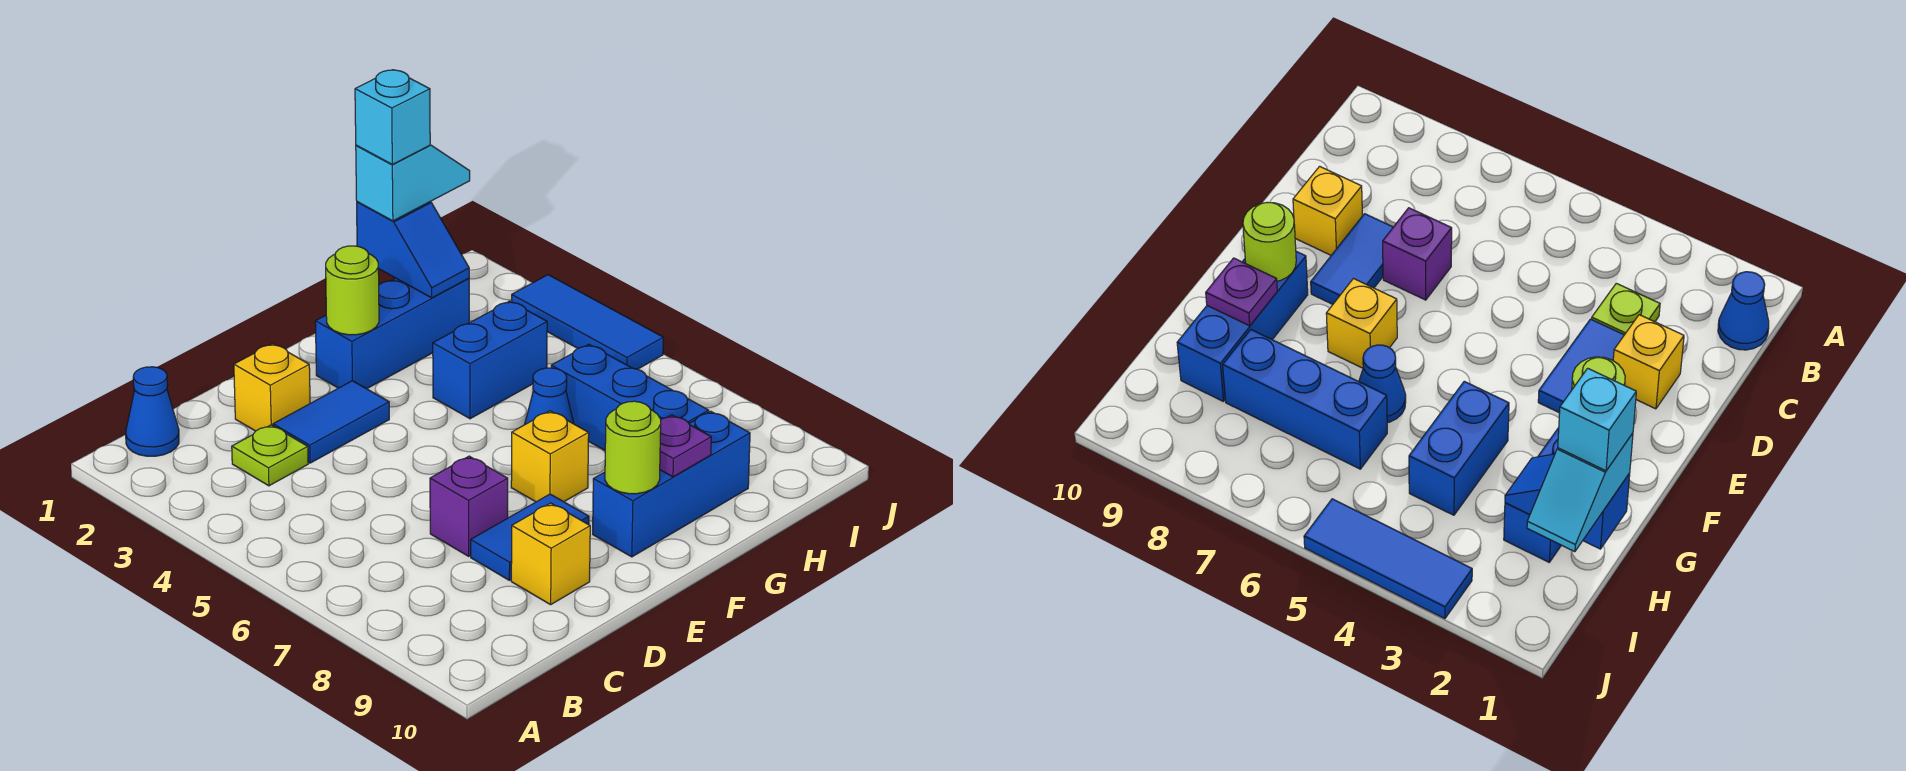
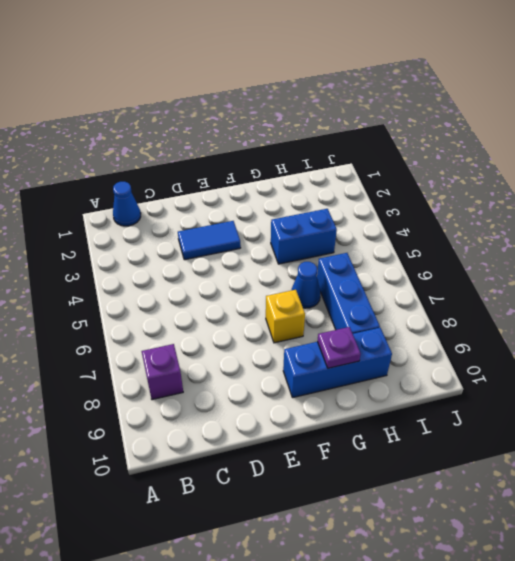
purple brick B8 level 1 -> purple brick D7 level 1
none -> lime plate C3 level 1
none -> yellow brick D2 level 1
none -> blue tile D8:E8 level 1

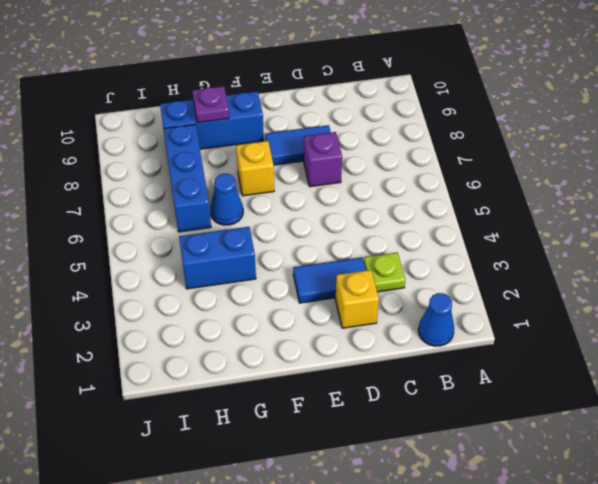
none -> yellow brick D9 level 1
none -> blue brick F2:H2 level 1
none -> blue tile J3:J5 level 1

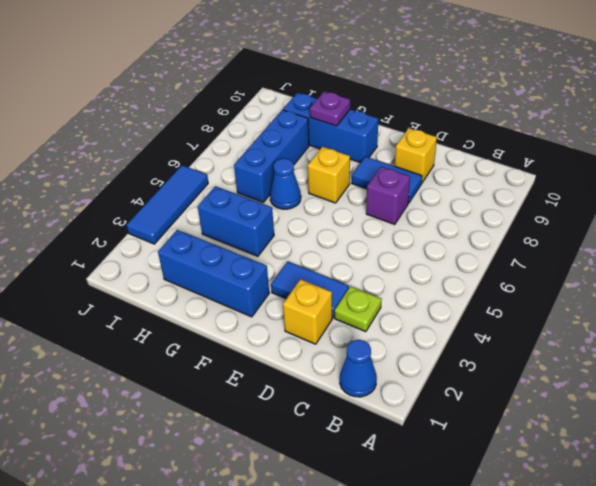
none -> lime round brick F2 level 2
none -> lime round brick F9 level 2
none -> blue slope H1:H2 level 2 top 1

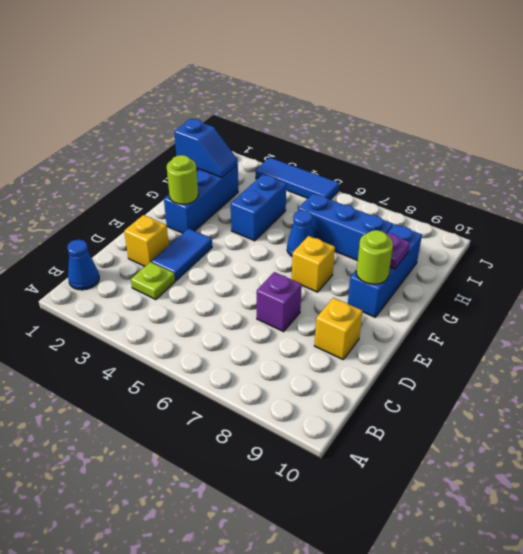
none -> blue tile D8:E8 level 1
none -> cyan slope H1:I1 level 3 top H
none -> cyan brick H1 level 4

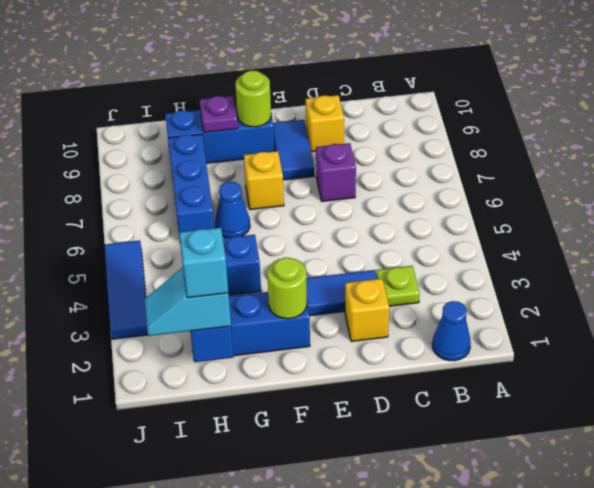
blue tile E8:E9 level 1 -> blue tile D8:E8 level 1

